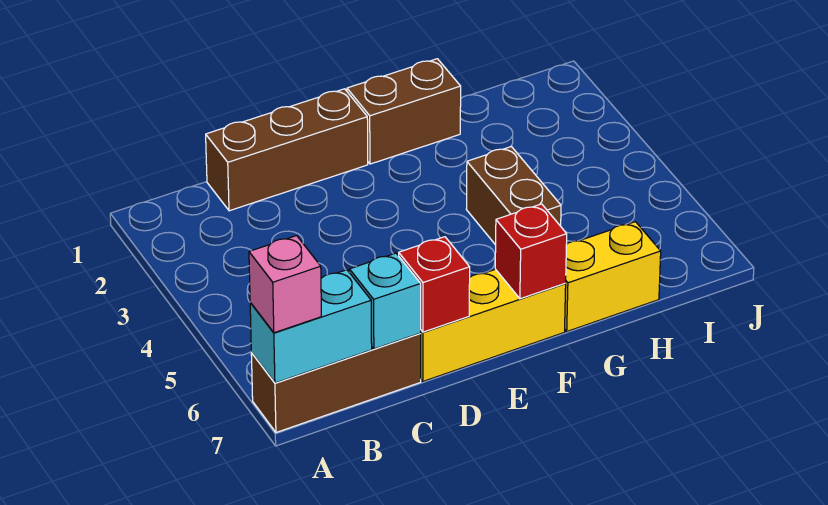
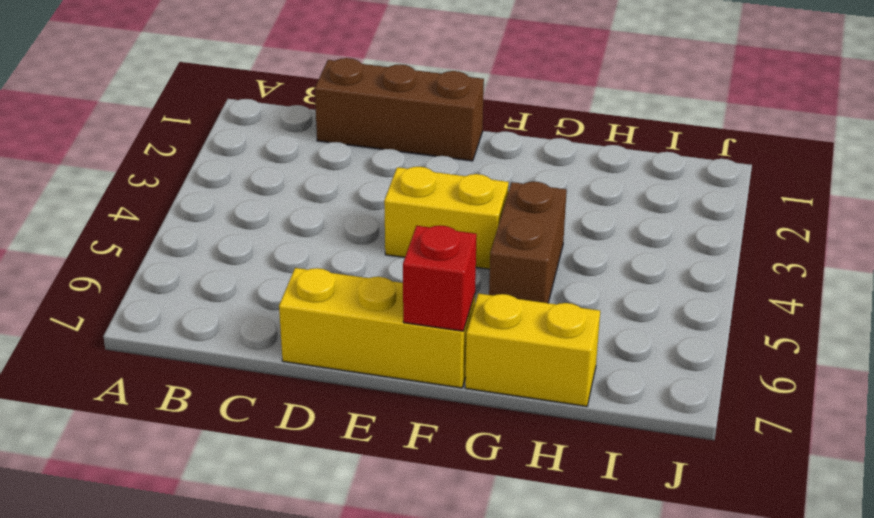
yellow brick E4:F4 level 1 -> none
none -> brown brick A7:C7 level 1
none -> brown brick F1:G1 level 1

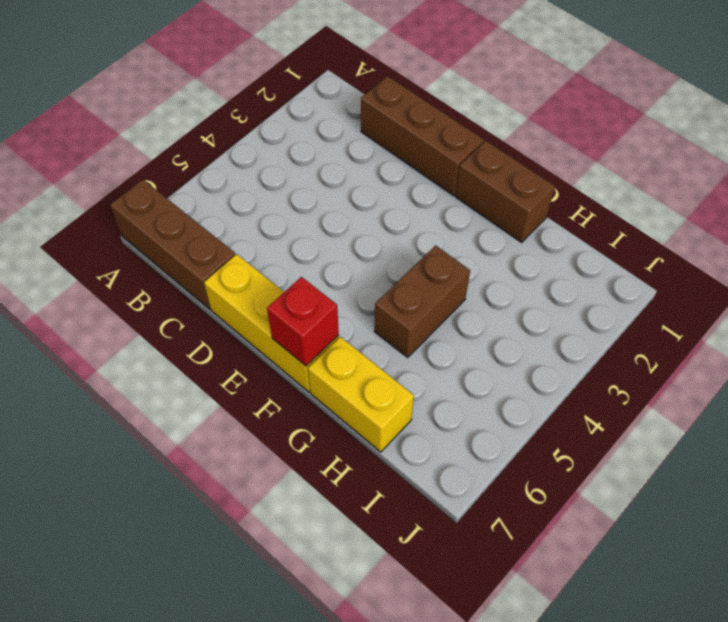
none -> cyan brick A7:B7 level 2
none -> cyan brick C7 level 2

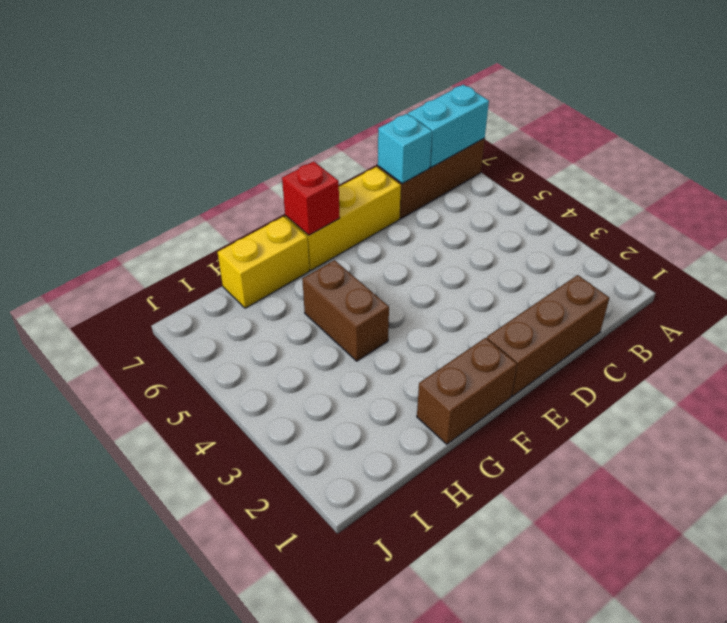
none -> red brick D7 level 2
none -> pink brick A7 level 3

